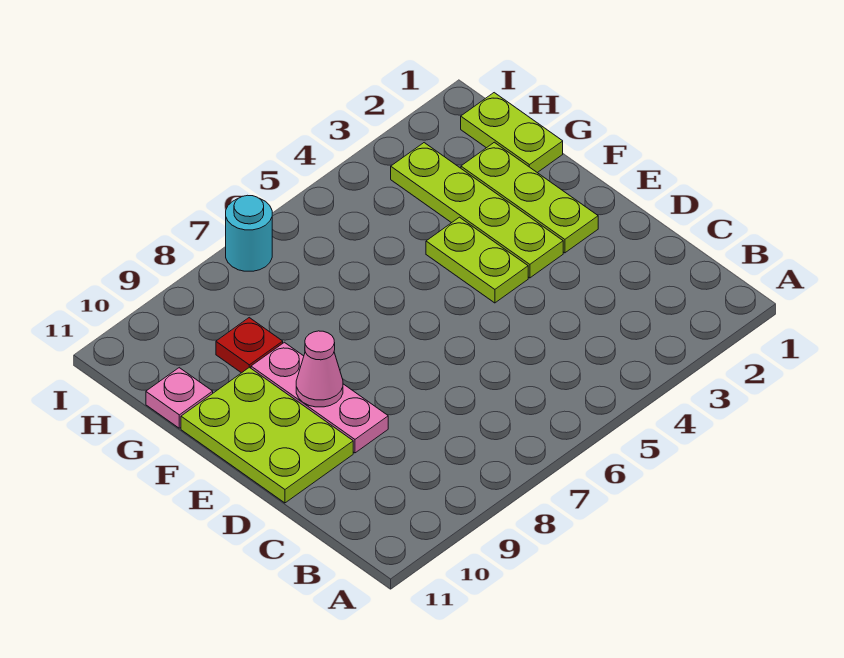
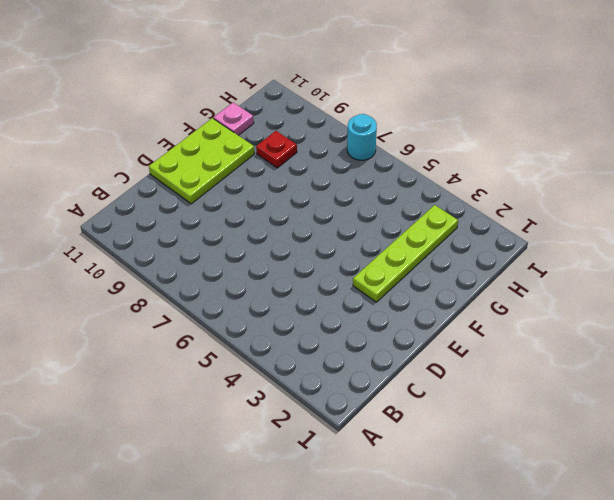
none -> pink plate D9:F9 level 1
none -> lime plate E2:G2 level 1

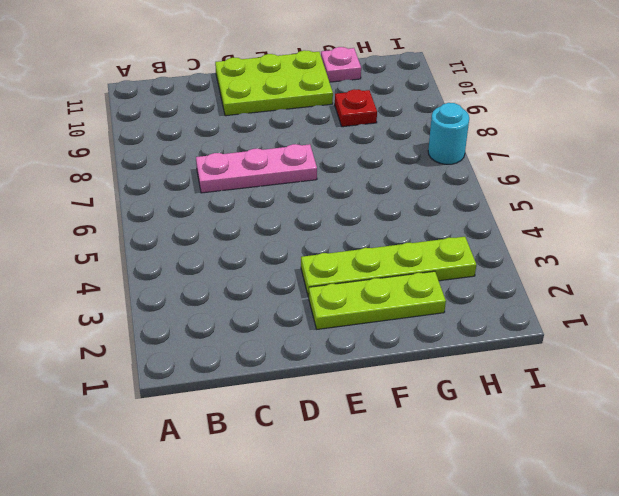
pink plate C7:E7 level 1 -> pink plate D9:F9 level 1
none -> lime plate E4:F4 level 1
none -> lime plate G1:H1 level 1

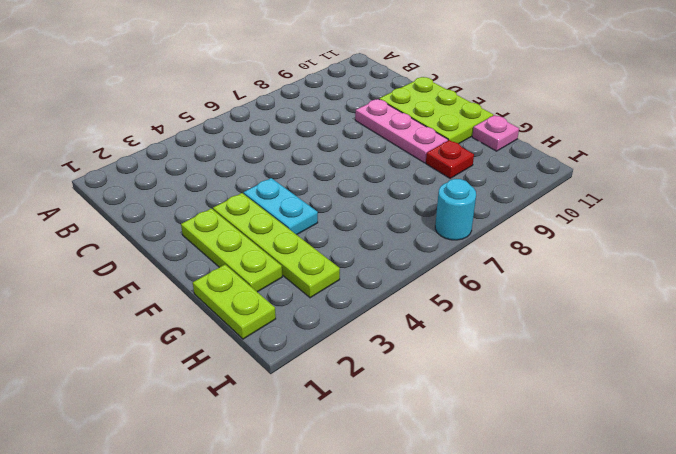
cyan plate E4:F4 level 1 -> lime plate E4:F4 level 1
none -> pink cone E9 level 2

